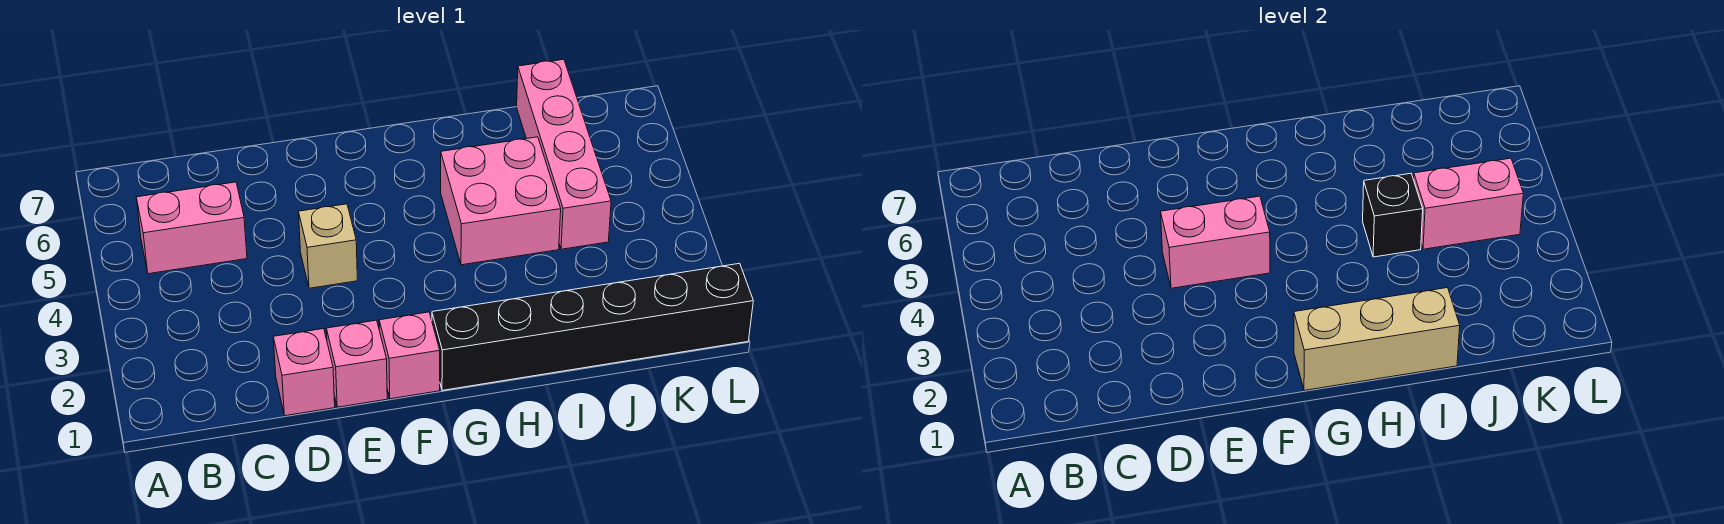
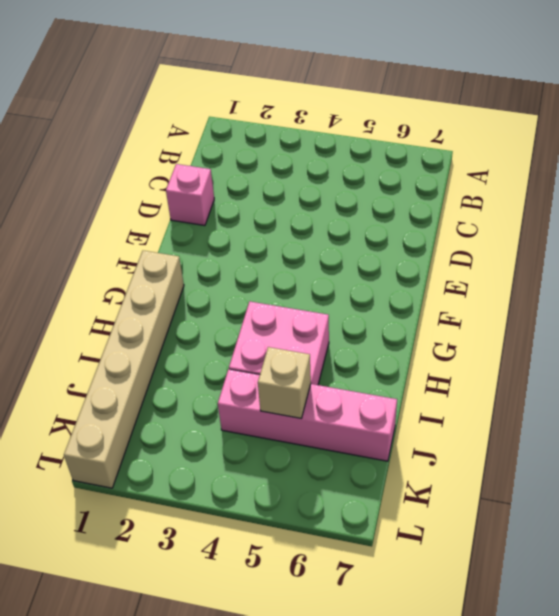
tan brick G1:L1 level 1 -> black brick G1:L1 level 1
tan brick J5 level 2 -> tan brick E4 level 1
none -> pink brick B5:C5 level 1
none -> pink brick E1 level 1
none -> pink brick F1 level 1

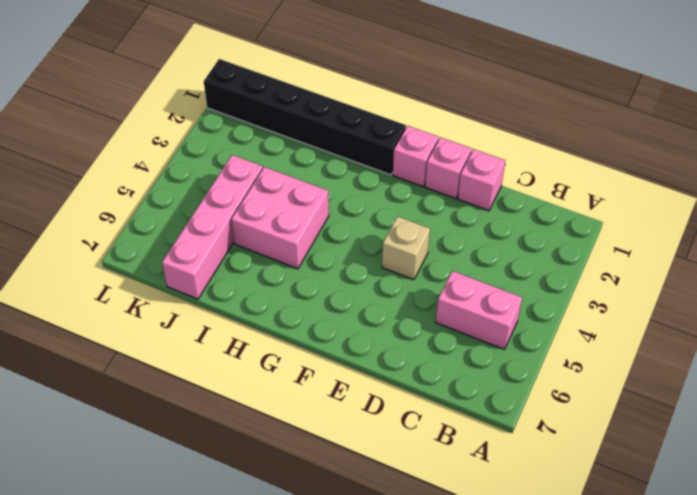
none -> pink brick E4:F4 level 2
none -> tan brick G1:I1 level 2
none -> black brick I4 level 2

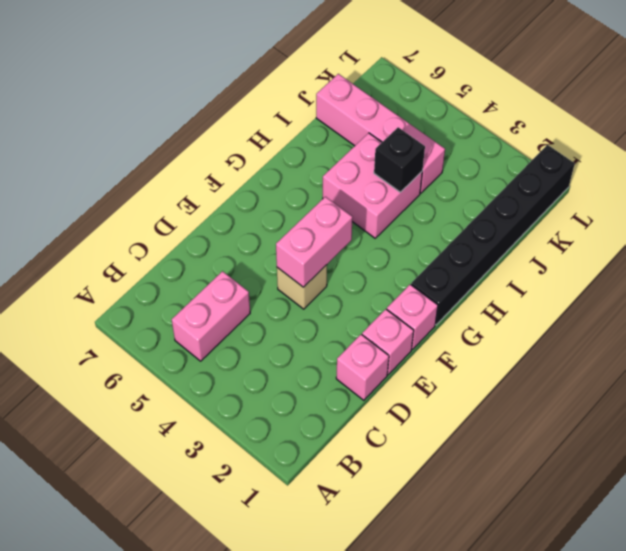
none -> tan brick G1:I1 level 2
none -> pink brick J4:K4 level 2

